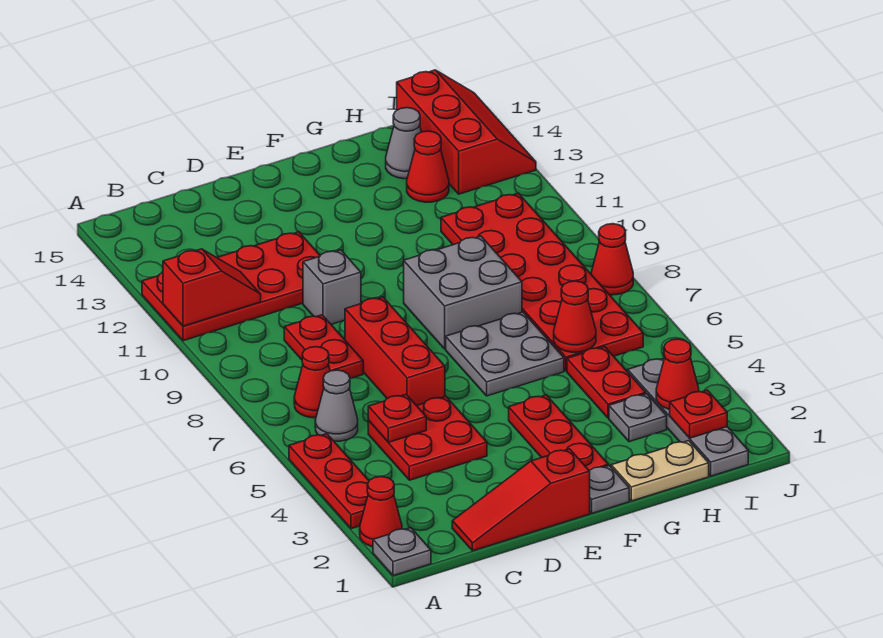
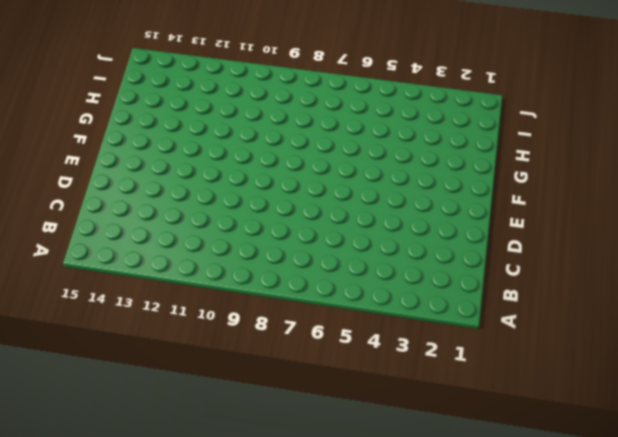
none -> grey plate A1 level 1
none -> red cone A2 level 1
none -> red plate A3:A5 level 1

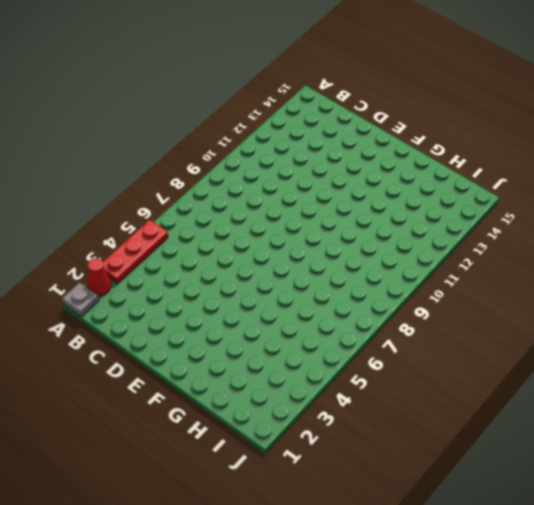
none -> red plate A11:D12 level 1
none -> grey cone B6 level 1
none -> red cone B7 level 1

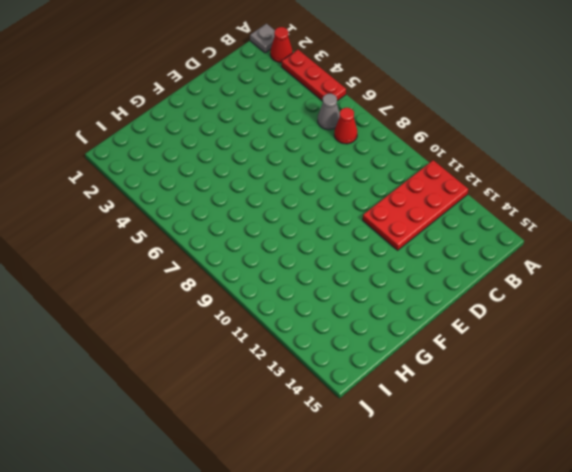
none -> red slope C1:E1 level 1 top E
none -> red plate C4:D5 level 1
none -> red plate C8:C9 level 1

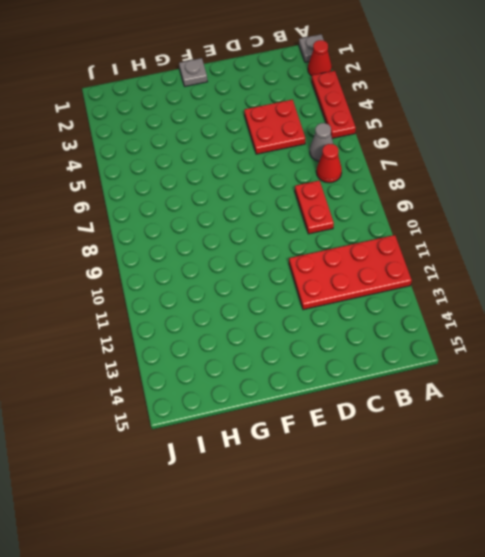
none -> red slope C1:E1 level 1 top E
none -> red brick D6:D8 level 1
none -> grey brick D10 level 1

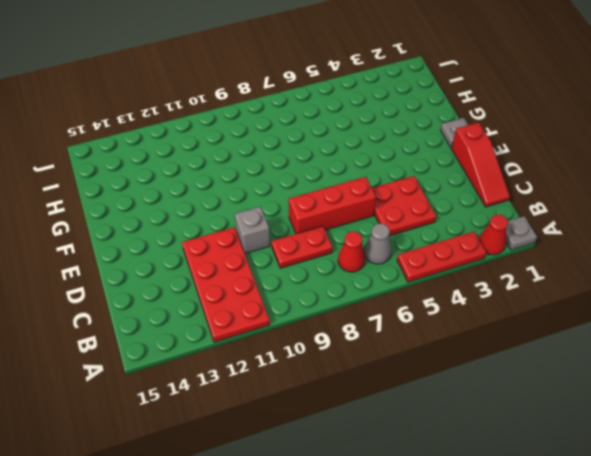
none -> red plate F2:F4 level 1
none -> grey plate F6:G7 level 1
none -> grey brick F8:G9 level 1

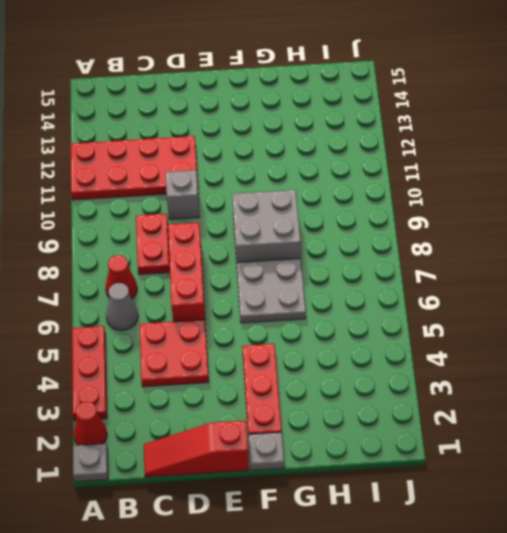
none -> tan plate G1:H1 level 1
none -> grey plate H3 level 1
none -> red plate H4:H5 level 1

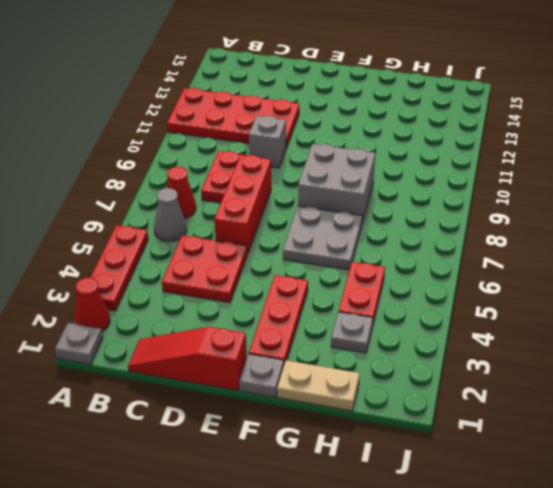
none -> red plate H6:I11 level 1
none -> red cone H13 level 1
none -> grey cone H14 level 1

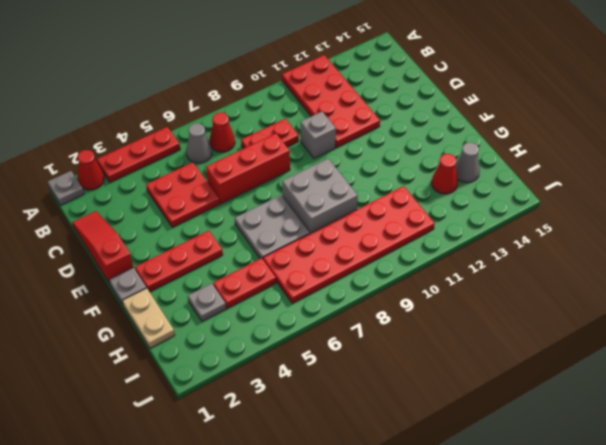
none -> grey plate I1:I4 level 1
none -> red slope I13:J15 level 1 top I
none -> red cone J8 level 1

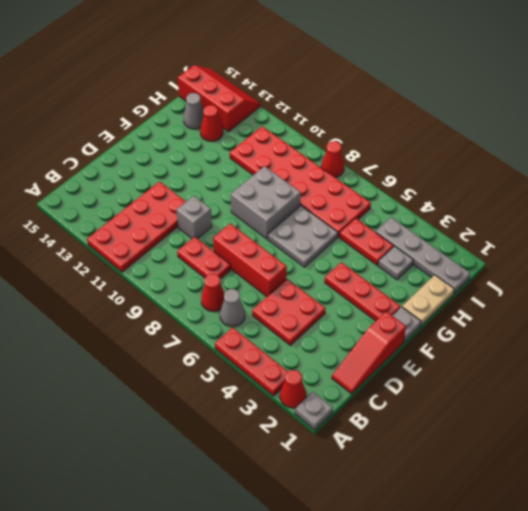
none -> red slope A11:B11 level 2 top A
none -> red plate C5 level 2
none -> red cone H6 level 2

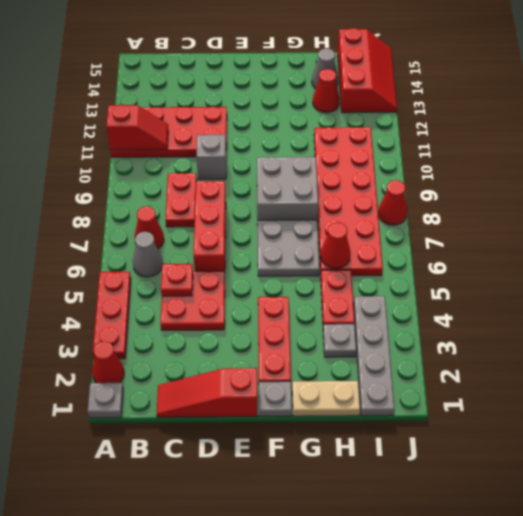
none -> red plate I2 level 2
none -> red cone I3 level 2

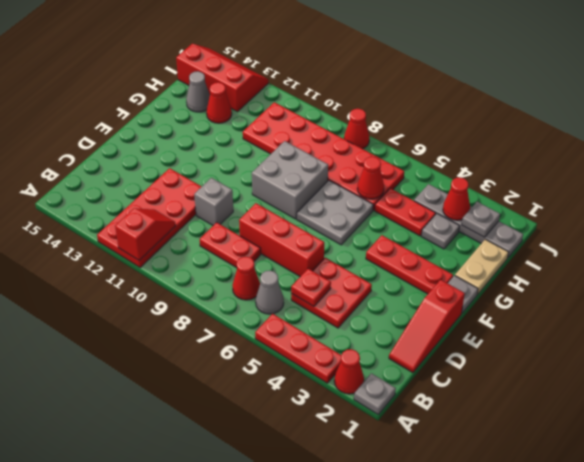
grey plate I2 level 2 -> red plate I2 level 2

